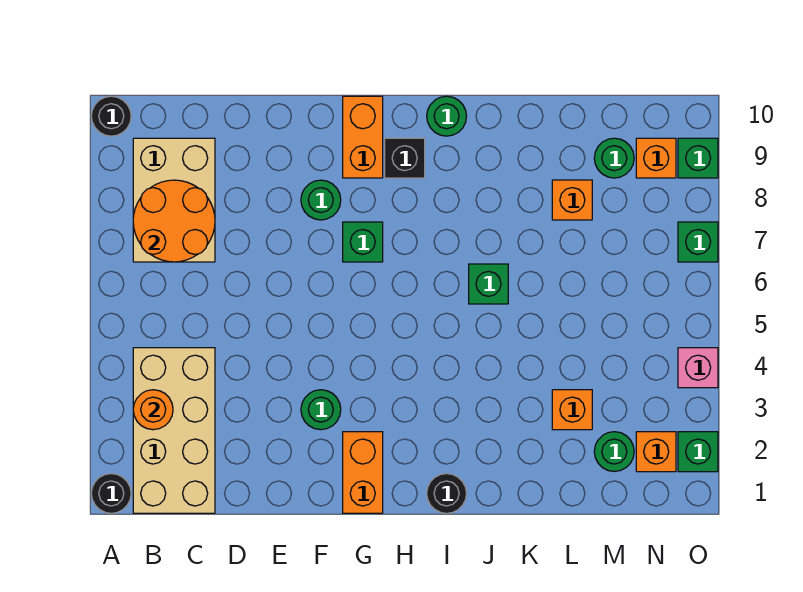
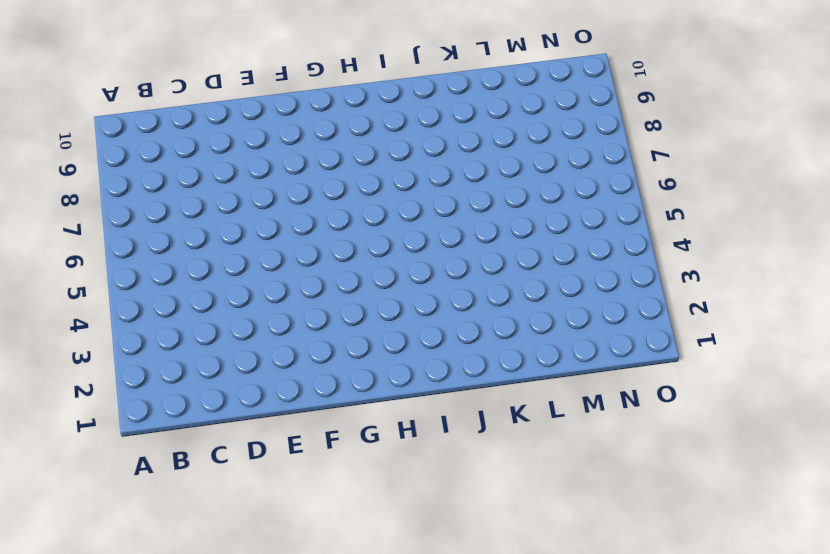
none -> black round brick A1 level 1
none -> black round brick A10 level 1
none -> tan brick B1:C4 level 1

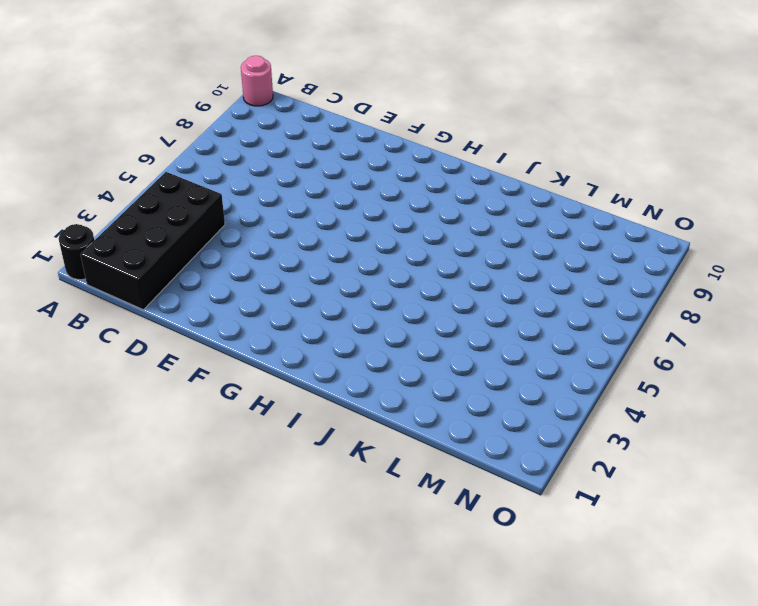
pink round brick A10 level 1 -> black round brick A10 level 1
black brick B1:C4 level 1 -> tan brick B1:C4 level 1
none -> tan brick B7:C9 level 1
none -> green round brick F3 level 1
none -> green round brick F8 level 1

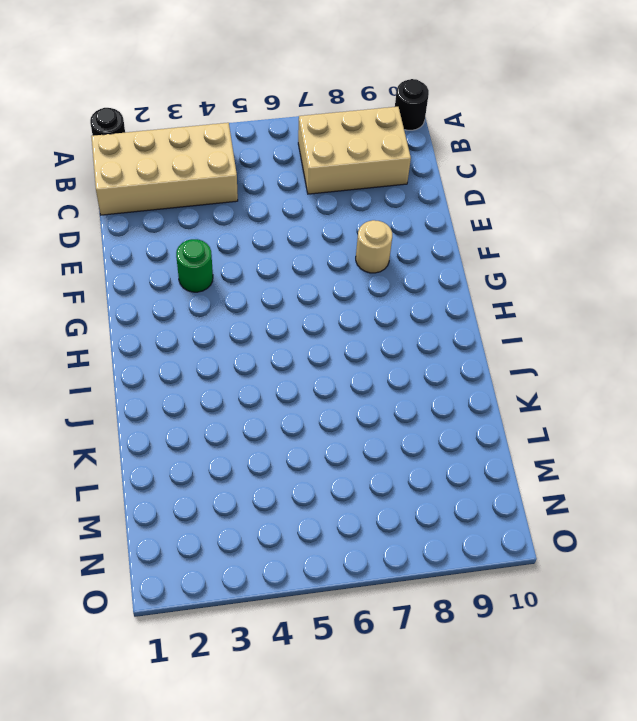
tan round brick F8 level 1 -> green round brick F8 level 1
none -> orange brick G1:G2 level 1
none -> green brick G7 level 1
none -> orange brick G9:G10 level 1

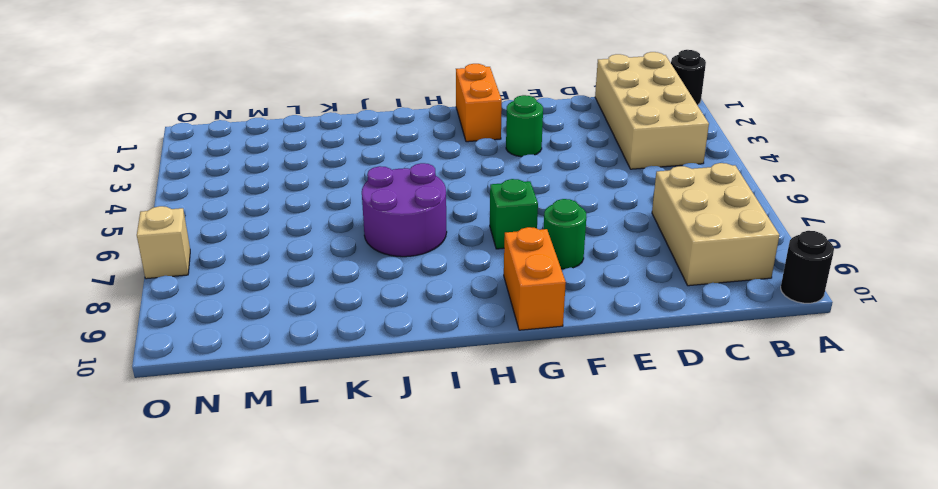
purple round brick I6:J7 level 1 -> green brick J6 level 1
tan brick O7 level 1 -> green brick O7 level 1
none -> black brick H9 level 1
none -> black round brick I1 level 1
none -> green round brick I10 level 1

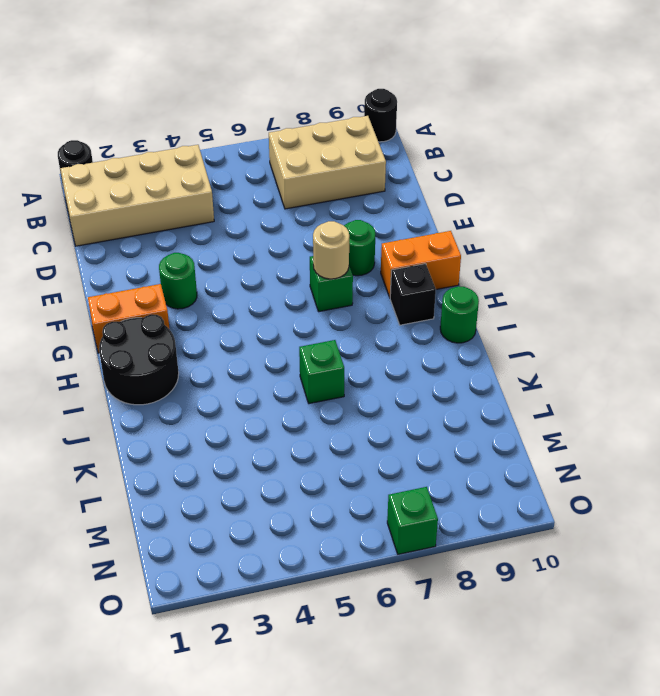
tan round brick G7 level 2 -> none
black round brick H1:I2 level 1 -> black round brick I1 level 1
none -> orange brick L3 level 1
none -> orange brick L8 level 1
none -> green round brick M2 level 1

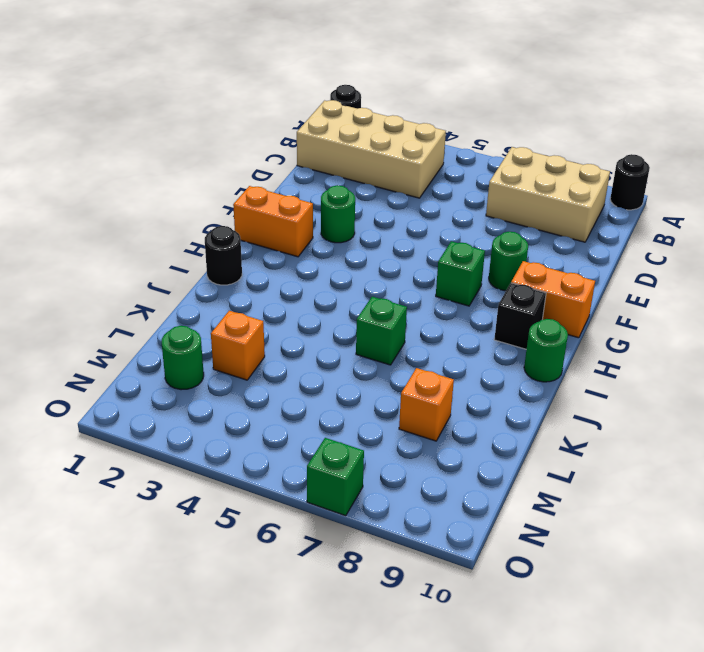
none -> green round brick M9 level 1
none -> orange brick N2 level 1
none -> orange brick N9 level 1

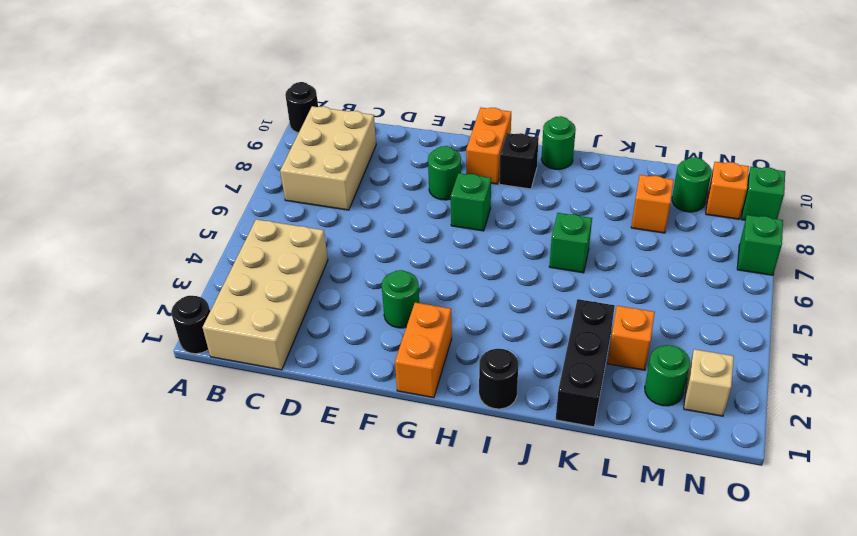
black brick K1:K3 level 1 -> none
tan brick N2 level 1 -> orange brick N2 level 1
none -> green brick O2 level 1
none -> pink brick O4 level 1
none -> orange round brick B3 level 2

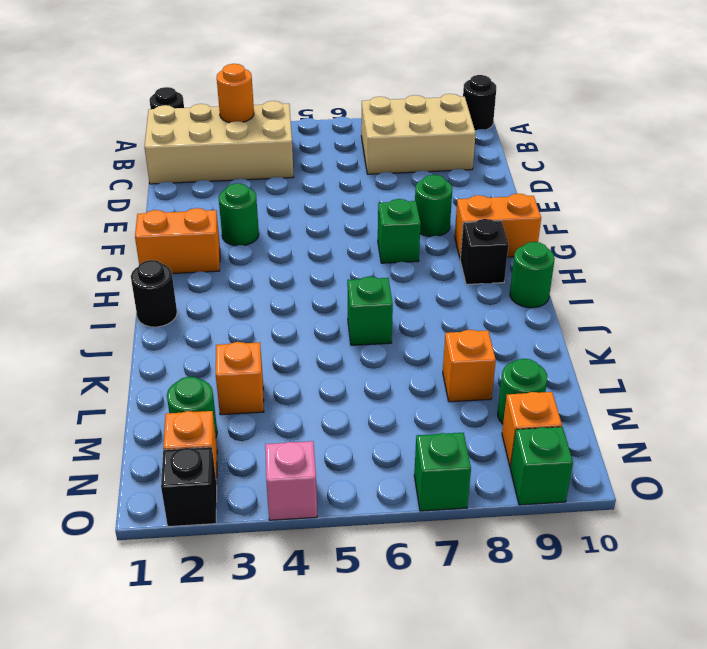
black brick O2 level 1 -> green brick O2 level 1
none -> orange round brick B7:C8 level 2

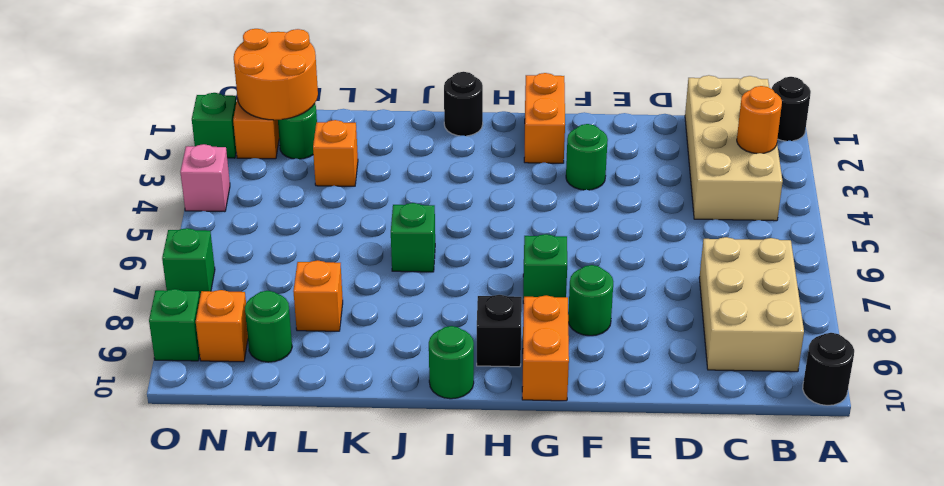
orange round brick M1:N2 level 2 -> orange round brick B7:C8 level 2

